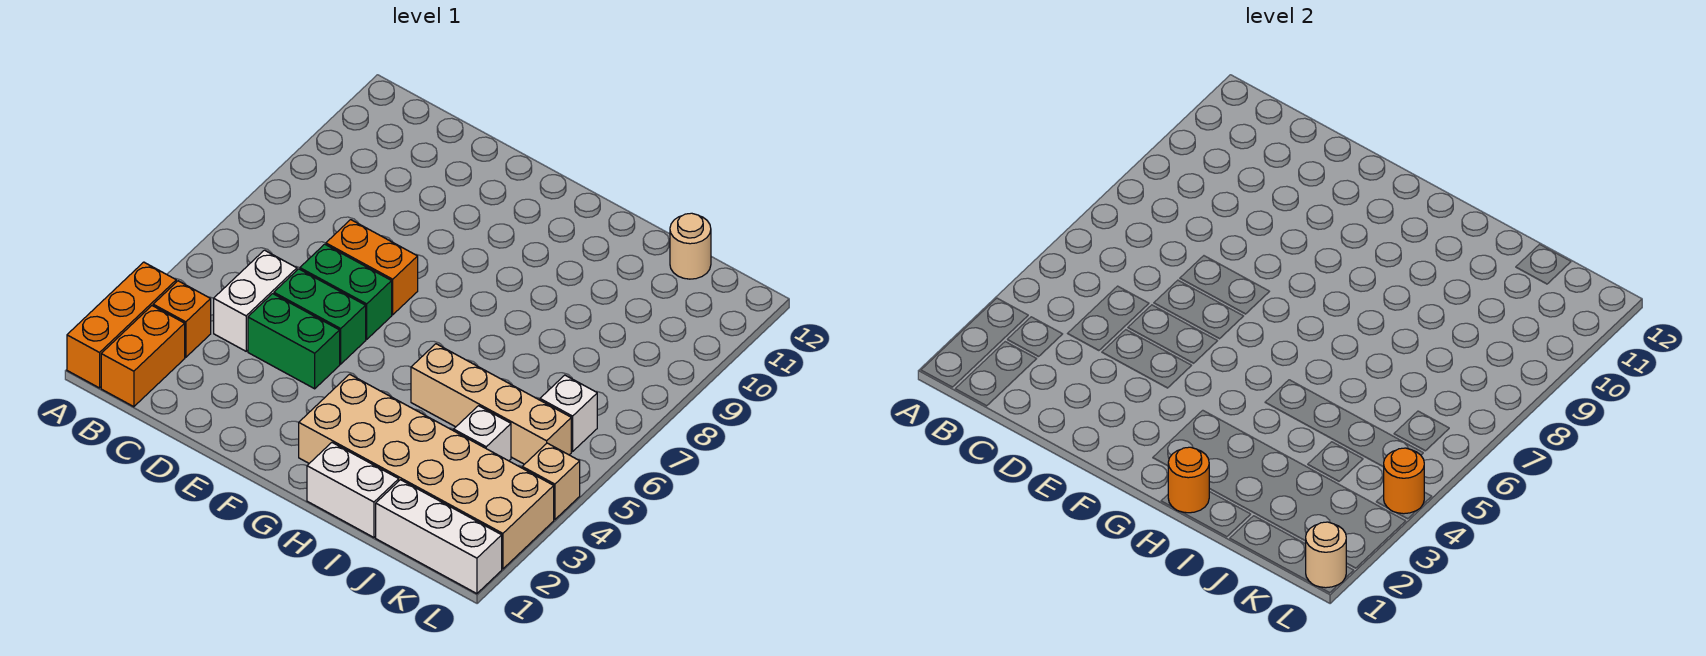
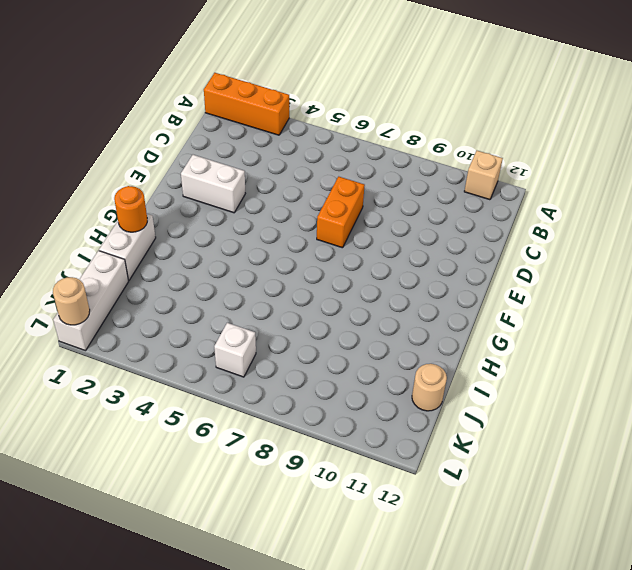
tan brick A11 level 1 -> tan brick L4 level 1
white brick E2:E3 level 1 -> white brick C4:C5 level 1
none -> orange brick B1:B2 level 1
none -> orange brick B3 level 1
none -> green brick D4:E4 level 1

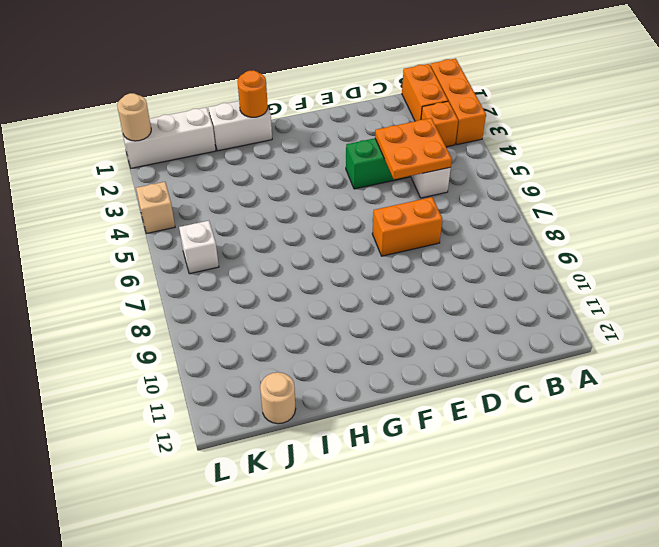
orange plate C4:D5 level 2 -> none
none -> green brick D5:E5 level 1
none -> green brick D6:E6 level 1
none -> tan brick G2:L3 level 1

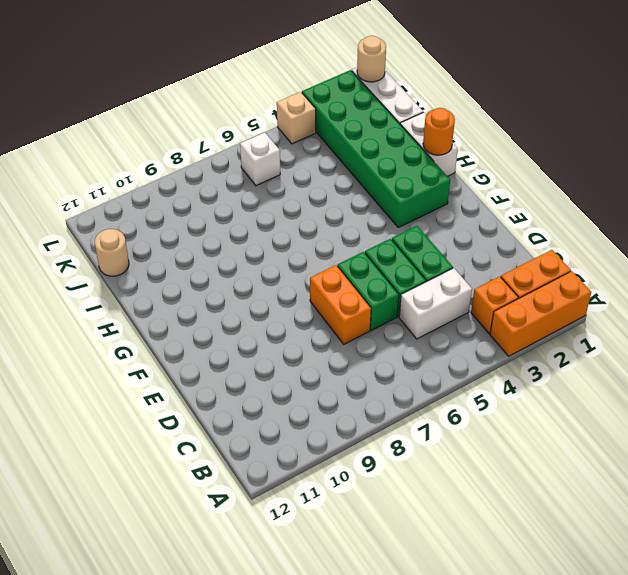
green brick G2:L3 level 1 -> tan brick G2:L3 level 1
none -> tan brick H5:K5 level 1
none -> white brick J4 level 1
none -> orange round brick L4 level 2

